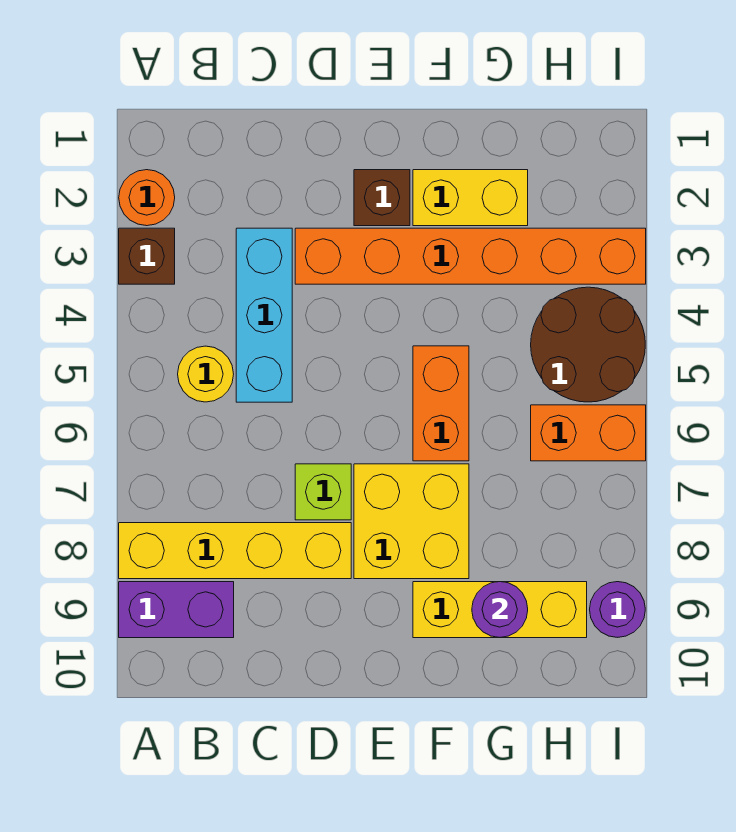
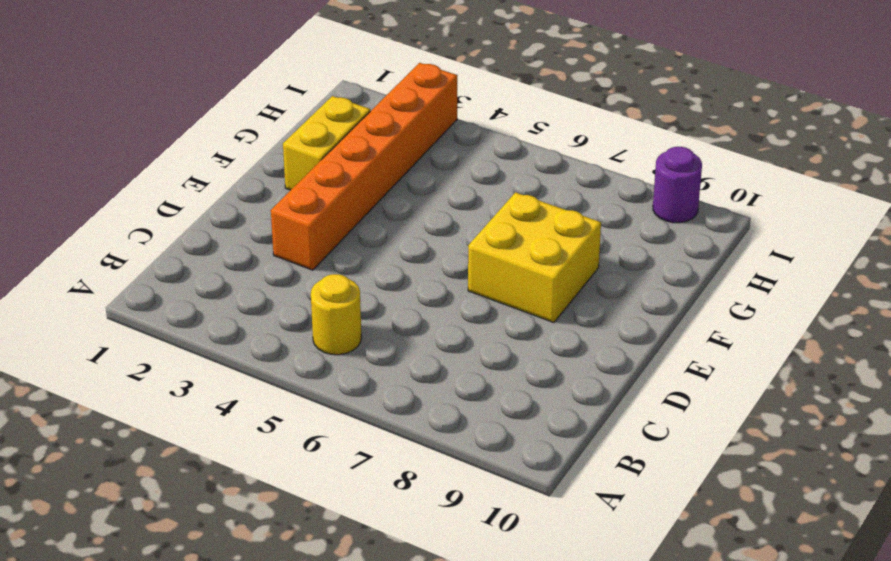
none -> orange round brick A2 level 1
none -> brown brick A3 level 1
none -> yellow brick A8:D8 level 1

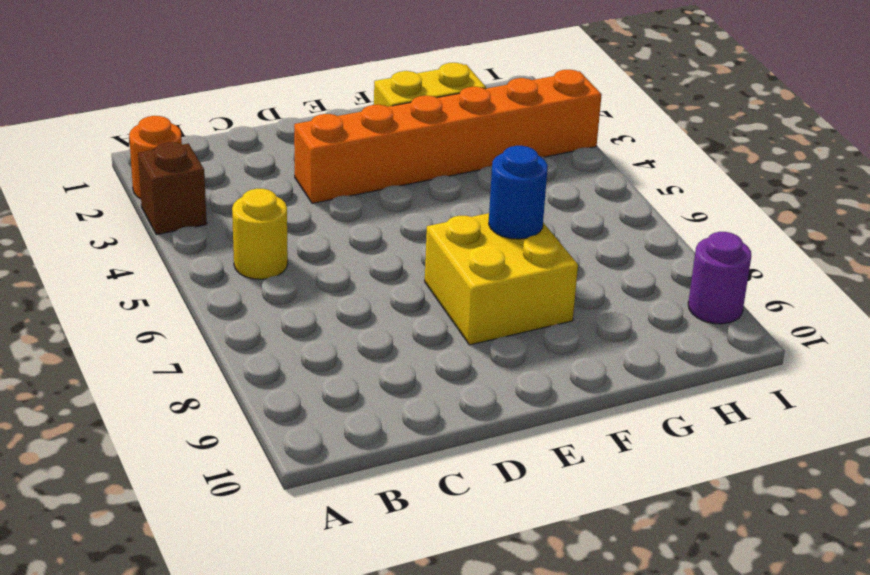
blue round brick F7 level 2 -> none
none -> yellow brick A8:D8 level 1
none -> purple brick A9:B9 level 1
none -> cyan brick C3:C5 level 1

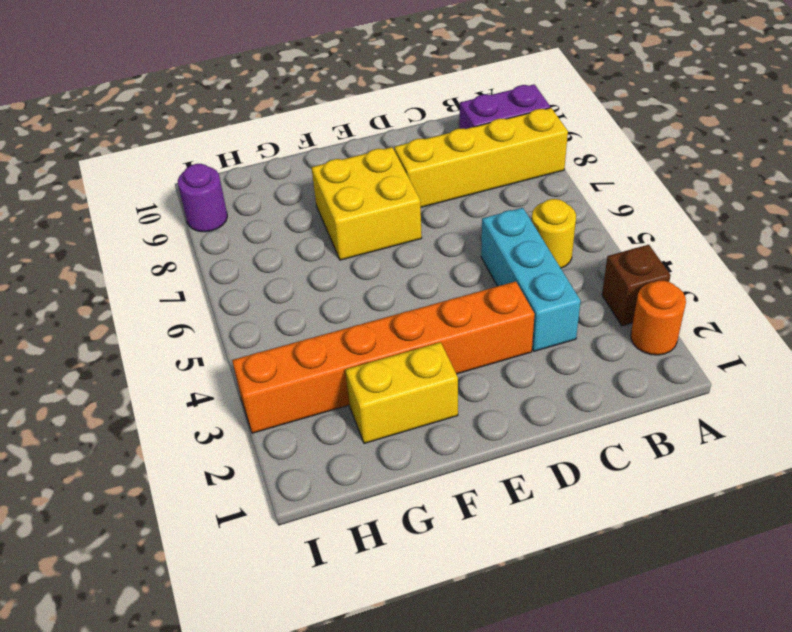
none -> lime brick D7 level 1
none -> brown brick E2 level 1
none -> orange brick F5:F6 level 1

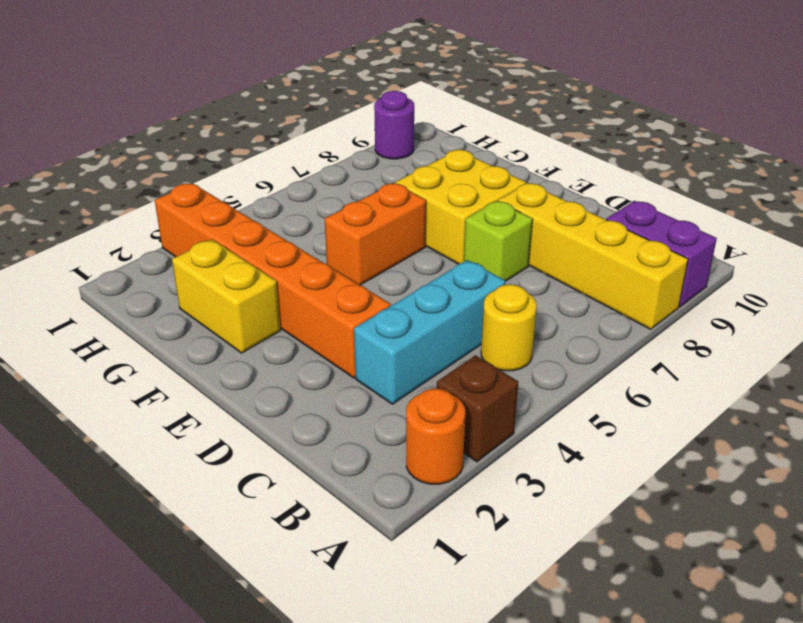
none -> brown brick E2 level 1
none -> yellow brick F9:H9 level 1
none -> brown round brick H4:I5 level 1

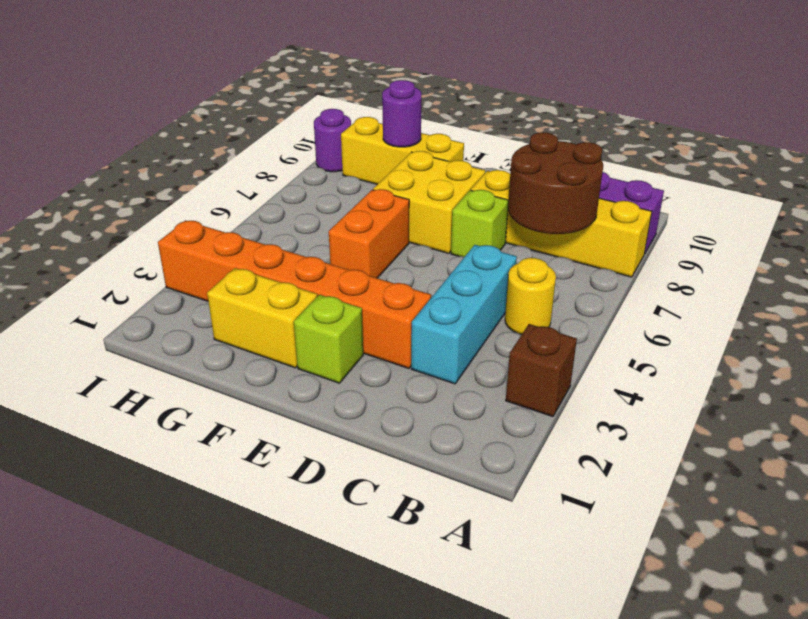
brown round brick B7:C8 level 2 -> brown round brick H4:I5 level 1
lime brick E2 level 1 -> brown brick E2 level 1
none -> orange round brick A2 level 1
none -> orange brick H6:I6 level 1

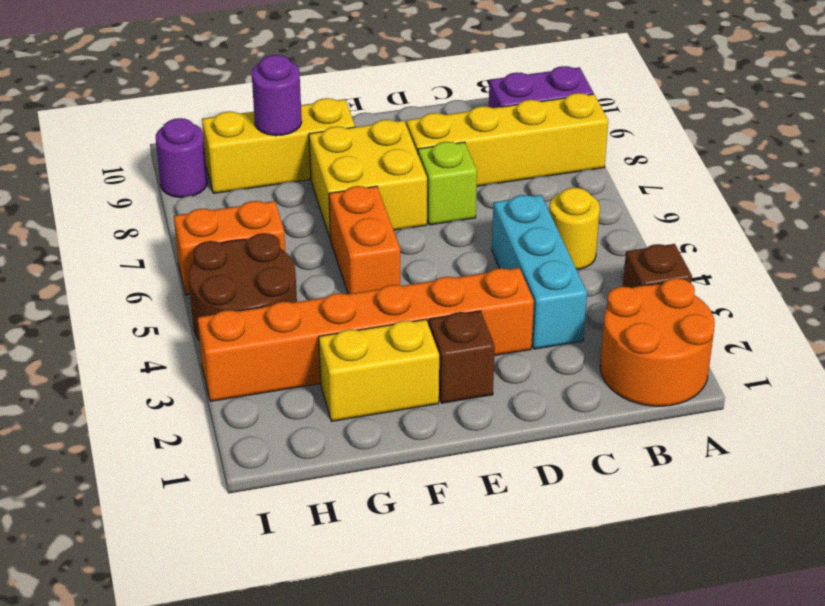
orange round brick A1:B2 level 1 -> orange round brick A2 level 1

